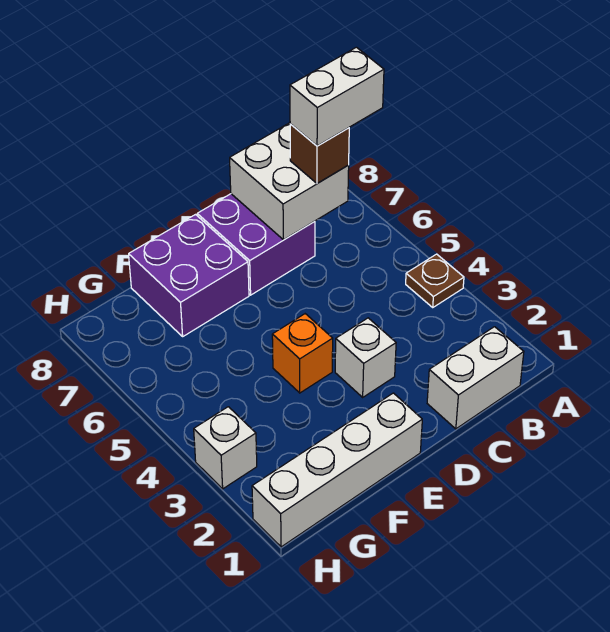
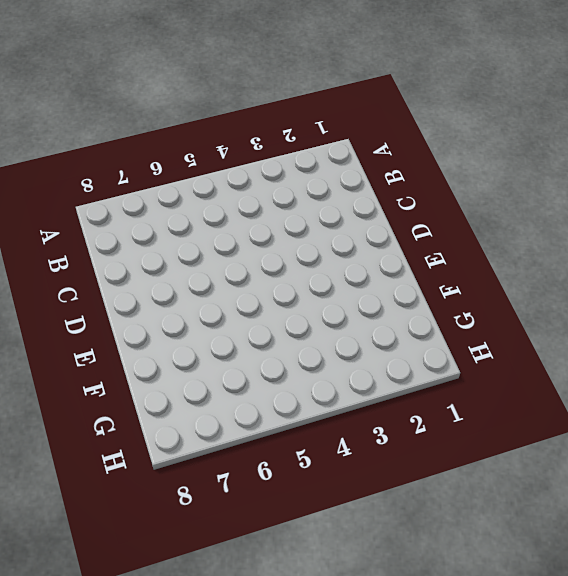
none -> brown plate A4 level 1
none -> white brick B1:C1 level 1

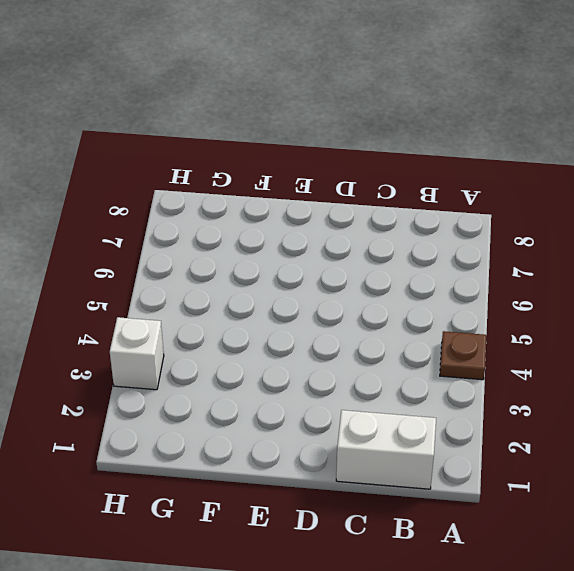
none -> purple brick C7:D8 level 1
none -> white brick D3 level 1

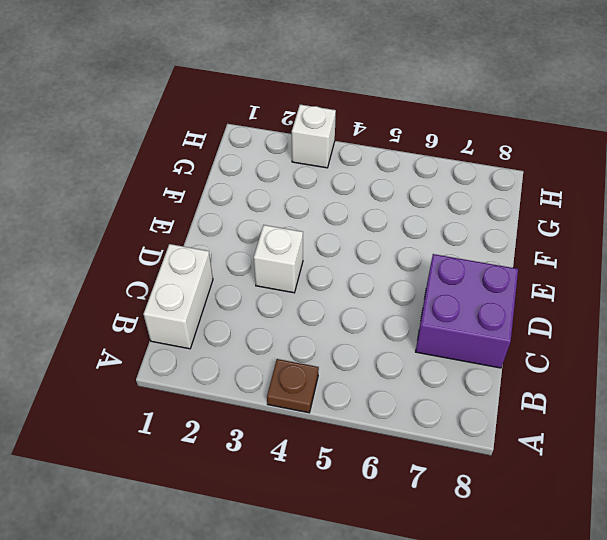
none -> white brick E1:H1 level 1
none -> orange brick E4 level 1

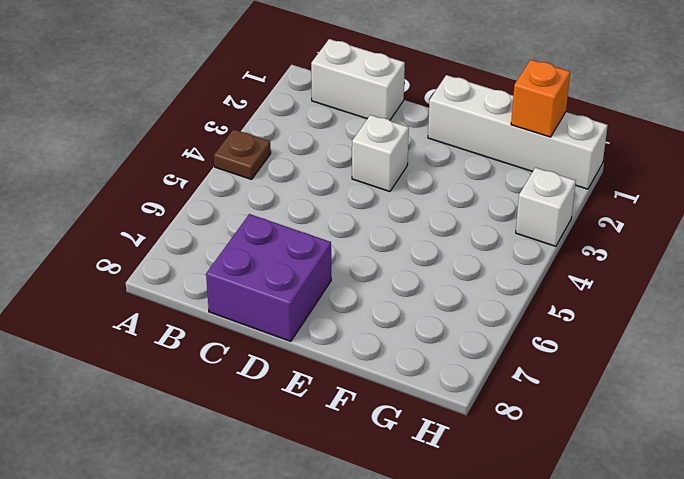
orange brick G1 level 2 -> orange brick E4 level 1
none -> purple brick E7:F8 level 1
none -> white brick B7:C8 level 2

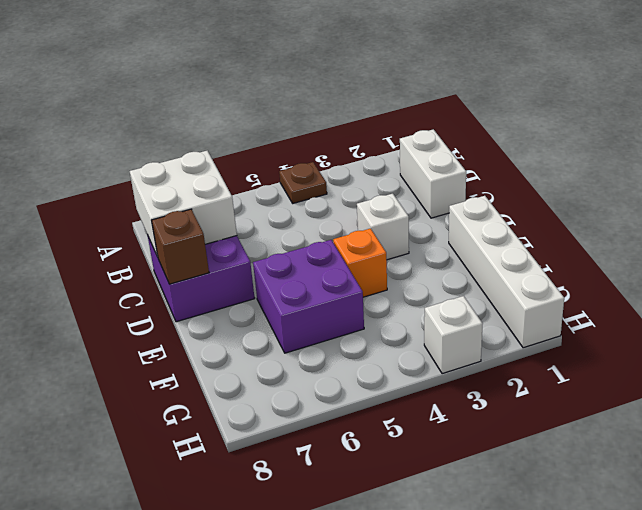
brown brick D8 level 2 -> brown brick B7 level 3
purple brick E5:F6 level 1 -> purple brick E7:F8 level 1
none -> white brick A7:B7 level 4

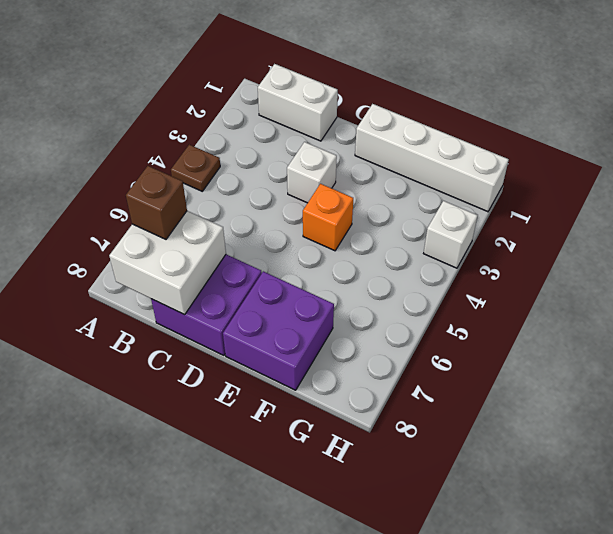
none -> white brick A7:B7 level 4

